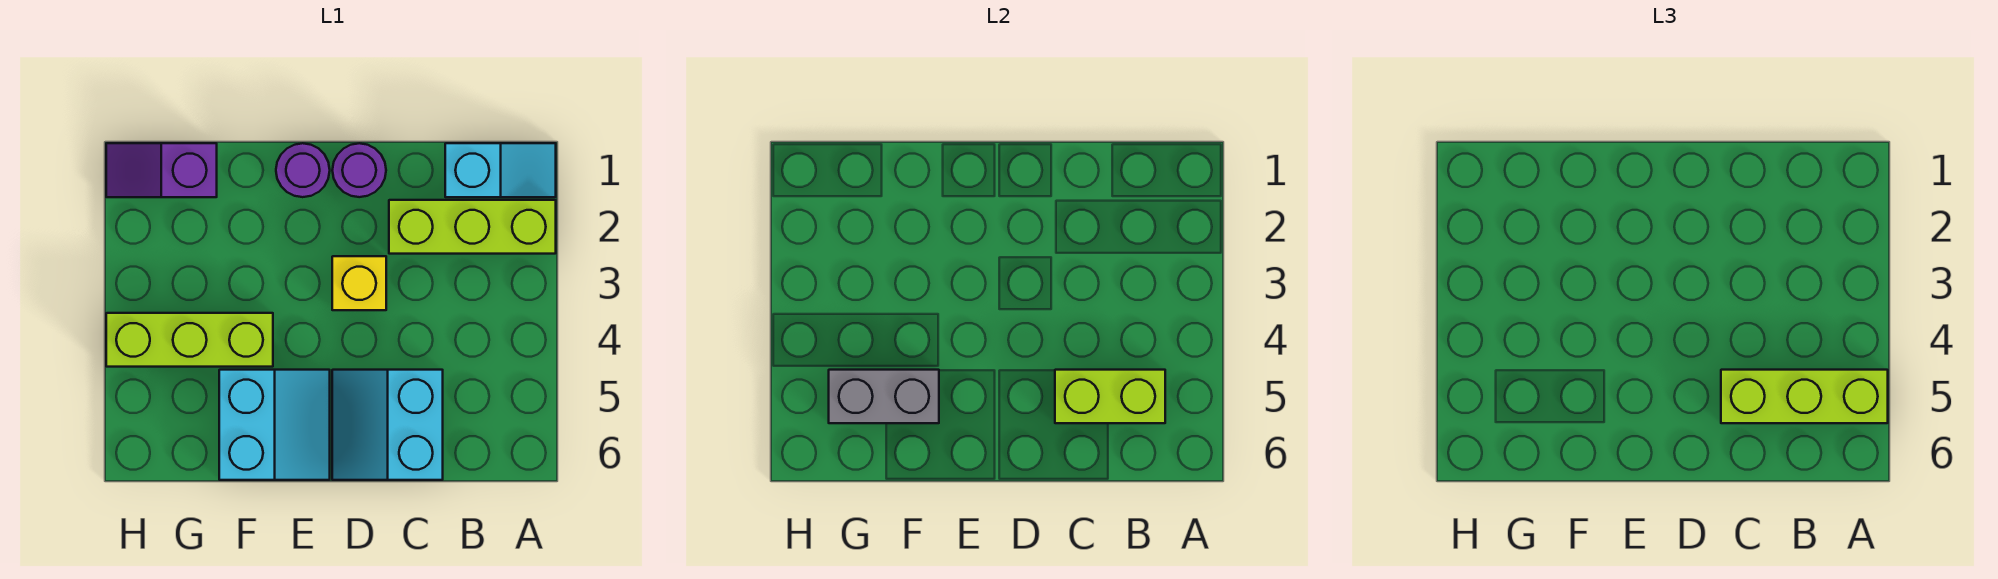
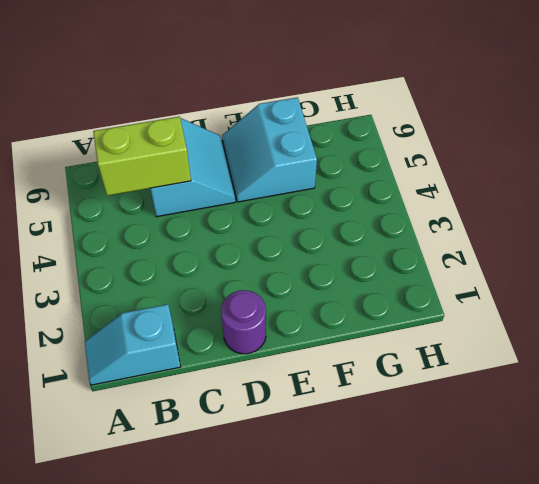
none -> lime brick A2:C2 level 1
none -> yellow brick D3 level 1
none -> purple round brick E1 level 1

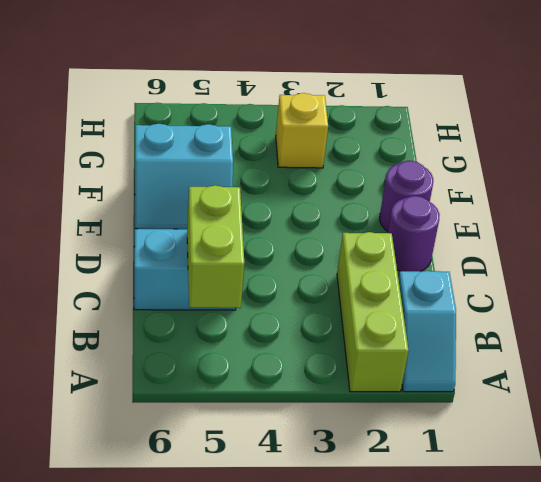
yellow brick G3 level 1 -> yellow brick D3 level 1
none -> lime brick F4:H4 level 1
none -> purple slope G1:H1 level 1 top G
none -> grey brick F5:G5 level 2

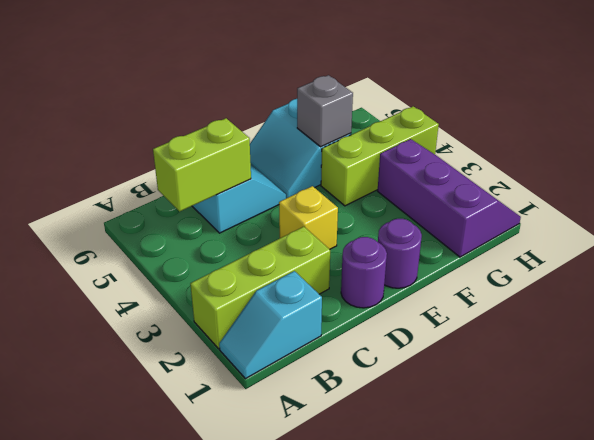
grey brick F5 level 2 -> grey brick F5:G5 level 2
purple slope G1:H3 level 1 top G -> purple slope G1:H1 level 1 top G
none -> lime brick A5:C5 level 3

